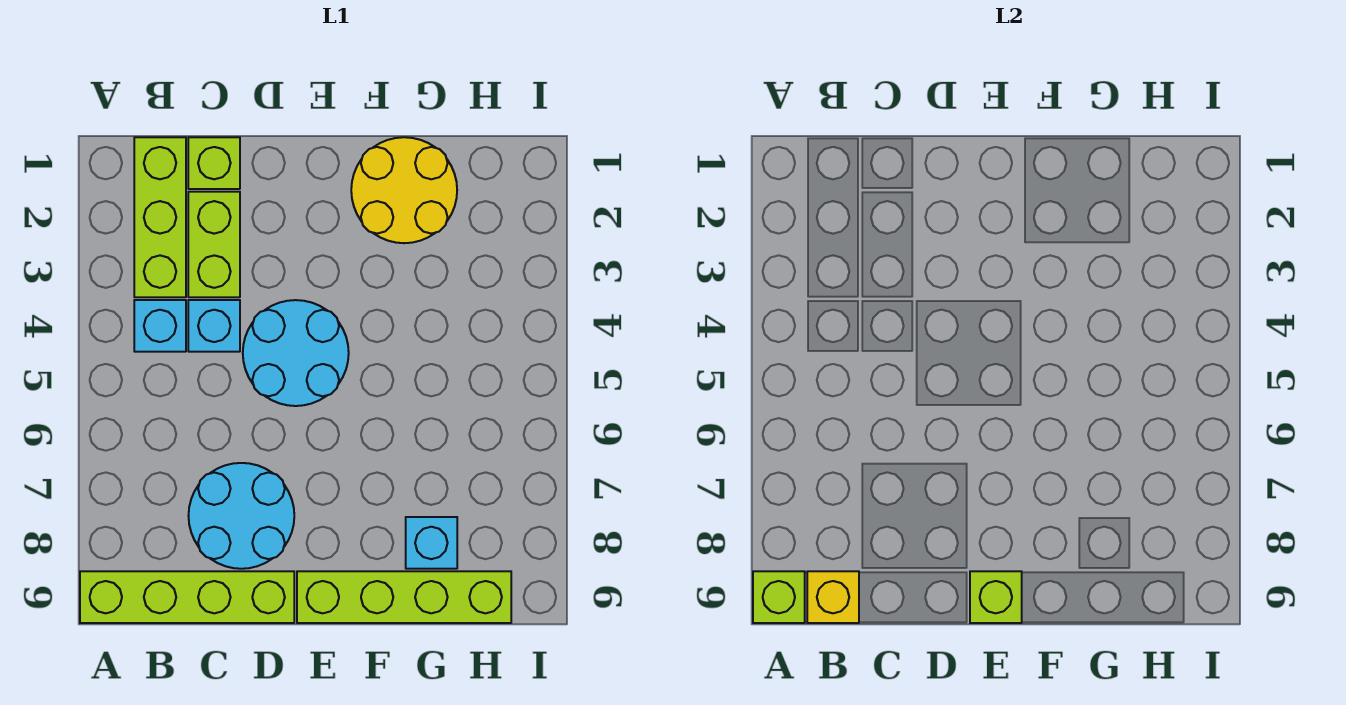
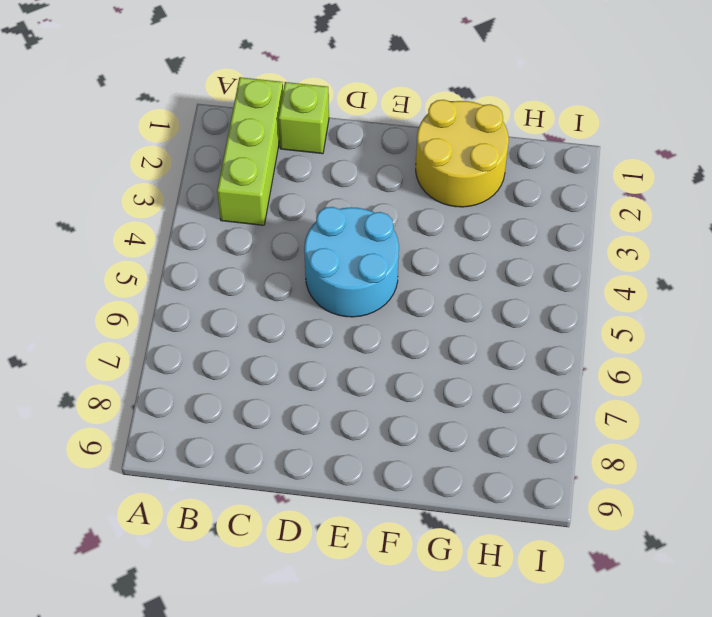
none -> lime brick A9:D9 level 1
none -> cyan brick B4 level 1
none -> lime brick C2:C3 level 1

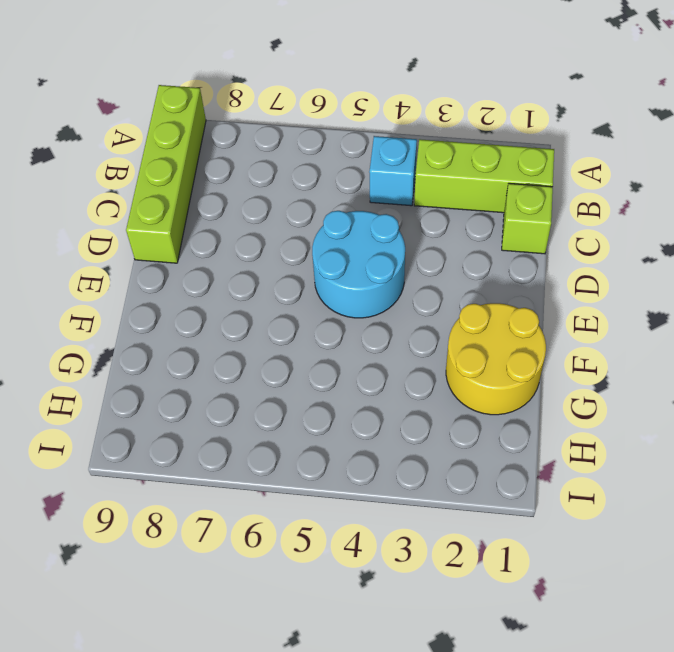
none -> lime brick C2:C3 level 1
none -> cyan brick C4 level 1
none -> cyan round brick C7:D8 level 1

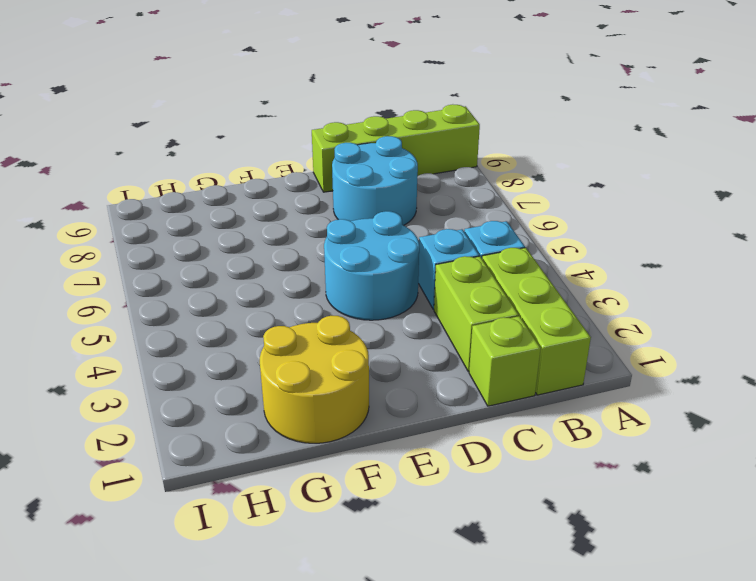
none -> lime brick E9:H9 level 1
none -> cyan brick G8 level 1
none -> lime brick A9 level 2

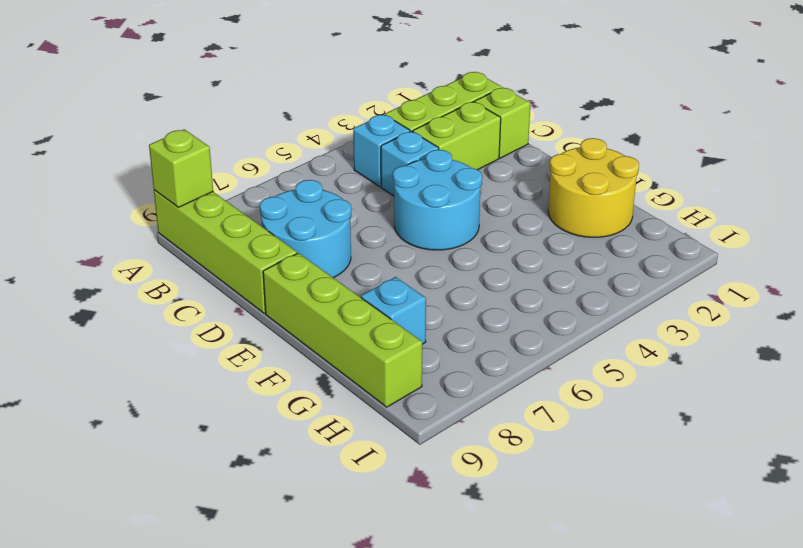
none -> yellow brick B9 level 2
none -> lime brick E9 level 2

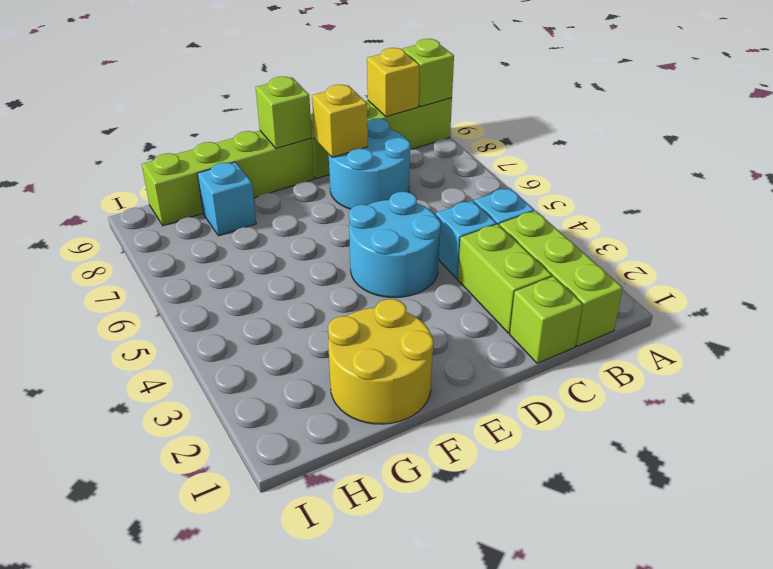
yellow brick D8 level 2 -> none

